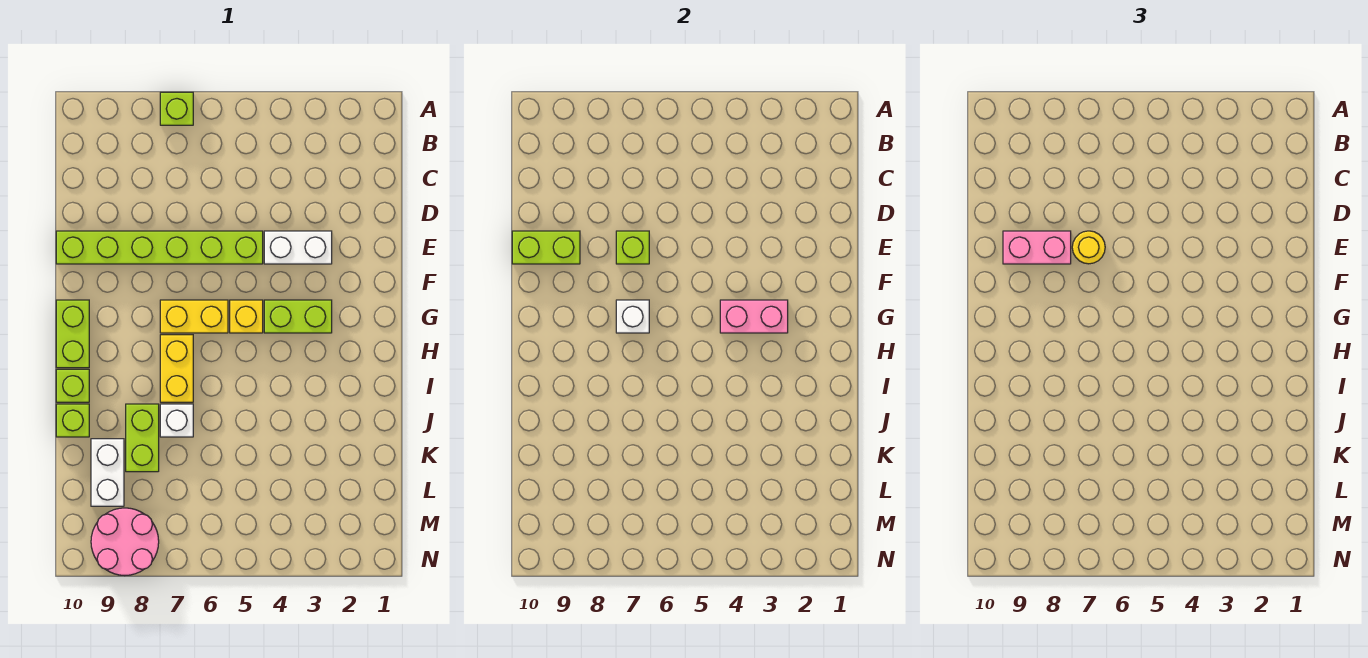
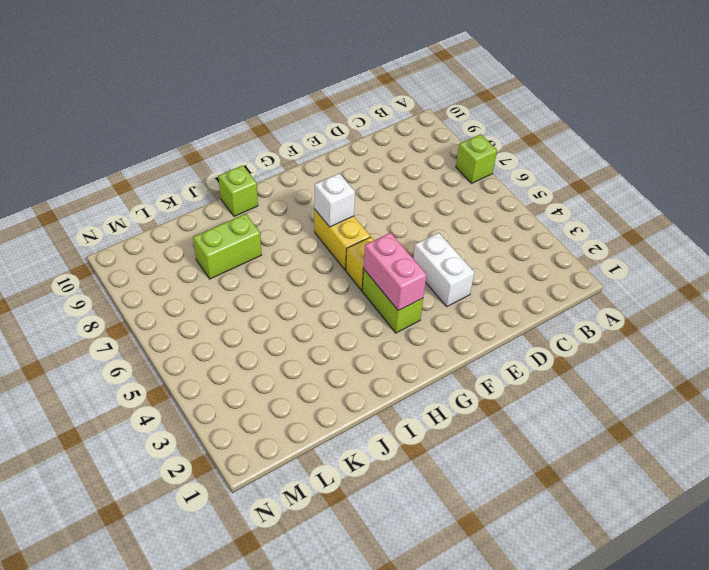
none -> lime brick E5:E10 level 1
none -> lime brick G10:H10 level 1
none -> yellow brick H7:I7 level 1

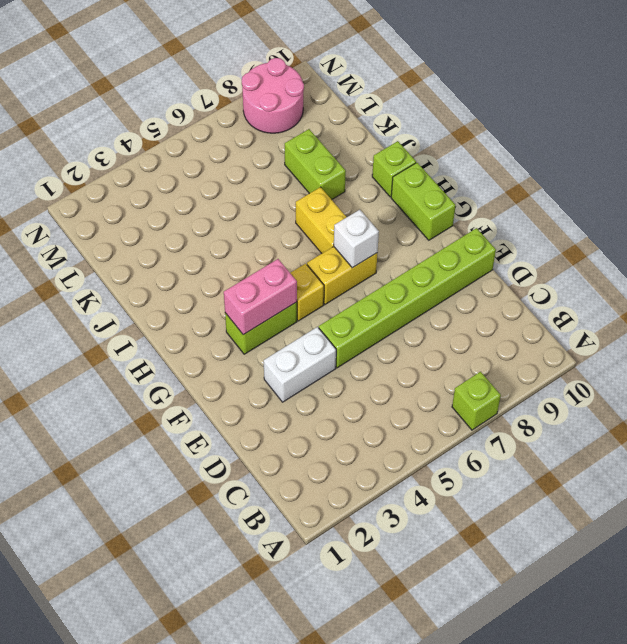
none -> white brick J7 level 1
none -> lime brick J10 level 1
none -> white brick K9:L9 level 1

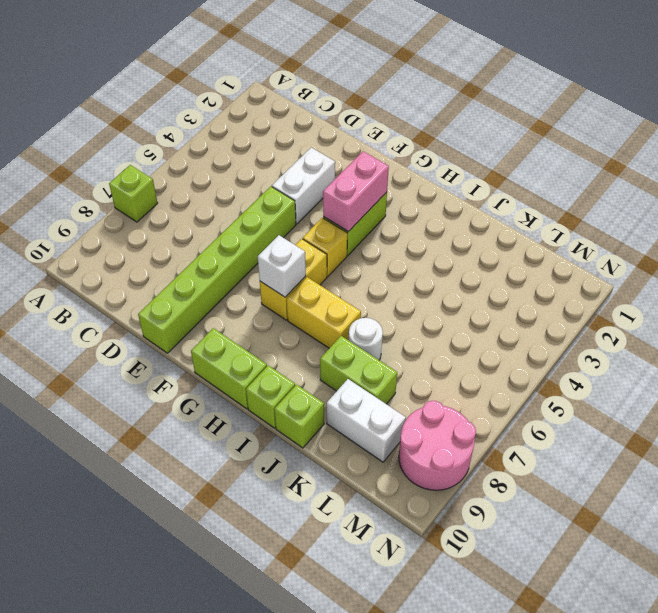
white round brick J7 level 1 -> white brick J7 level 1
none -> lime brick E7 level 2
none -> lime brick E9:E10 level 2
none -> yellow round brick E7 level 3

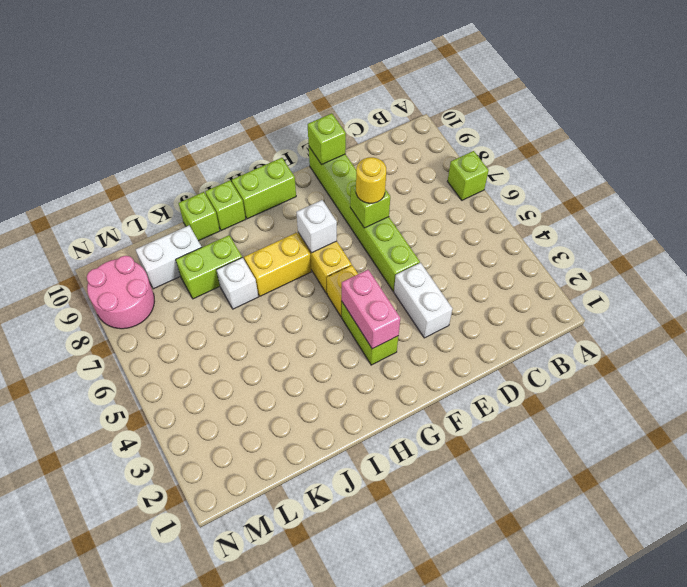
lime brick E10 level 2 -> lime brick E9:E10 level 2
none -> pink brick E8:E9 level 3

